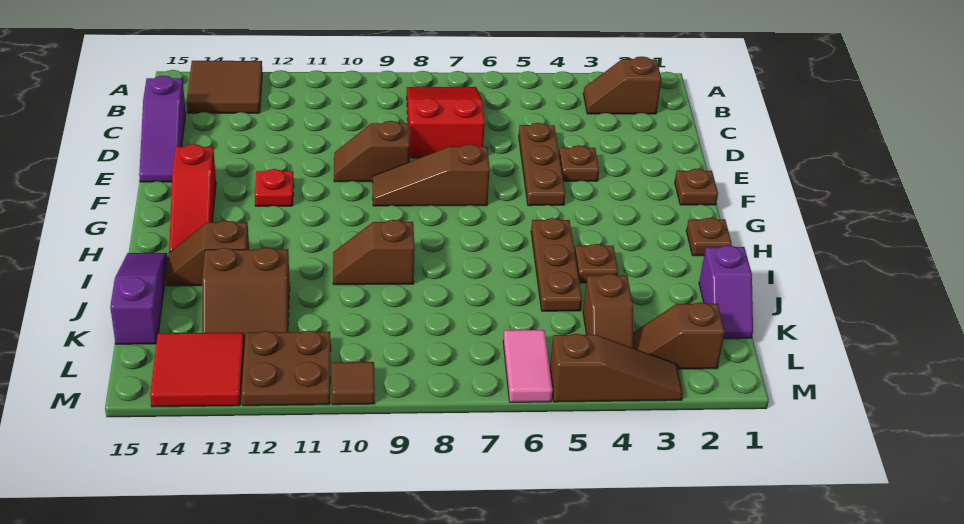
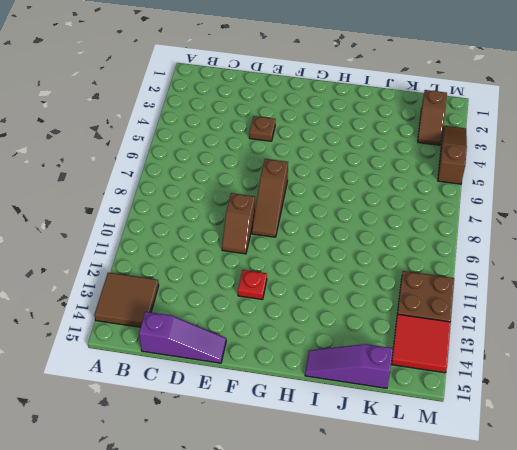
none -> brown slope B2:B3 level 1 top 2
none -> red slope B7:D8 level 1 top D
none -> brown plate D5:F5 level 1

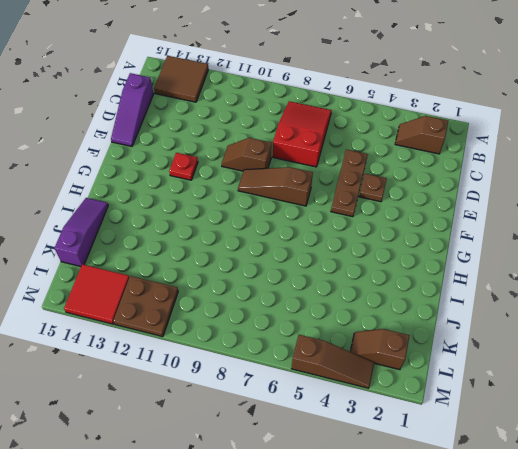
none -> brown plate F1 level 1
none -> red slope F14:H14 level 1 top F
none -> brown plate H1 level 1

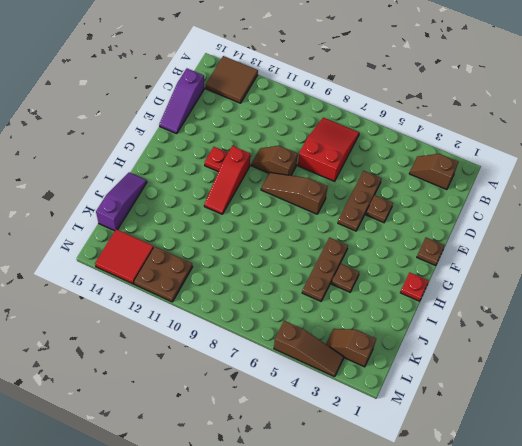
red slope F11:H11 level 1 top F -> red slope F14:H14 level 1 top F
red plate H1 level 1 -> brown plate H1 level 1
none -> brown slope I9:I10 level 1 top 9
none -> brown slope I13:I14 level 1 top 13
none -> purple slope J1:K1 level 1 top J

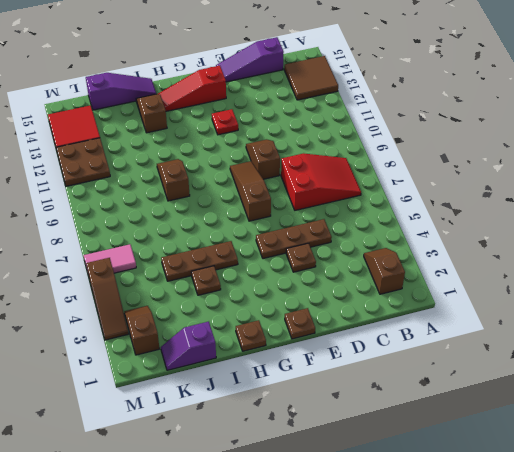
none -> brown slope J12:K13 level 1 top J
none -> brown slope K4:L4 level 1 top K
none -> brown tile M10 level 1

